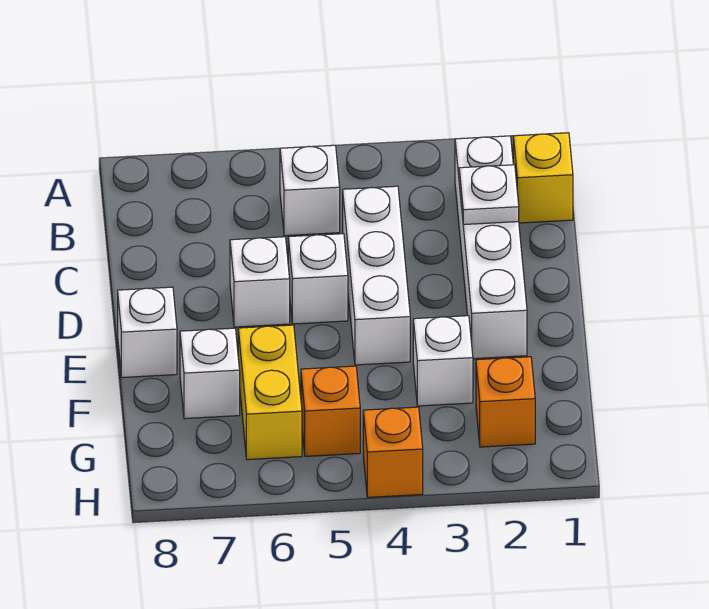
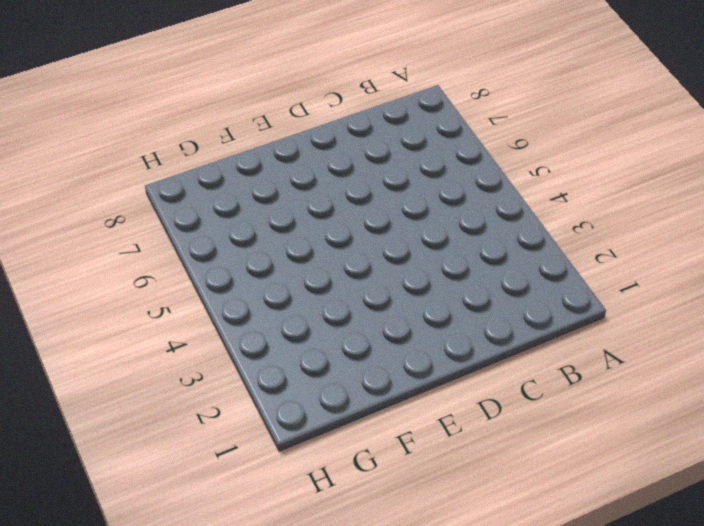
none -> yellow brick B1 level 1
none -> white brick B2:E2 level 1
none -> white brick B5 level 1

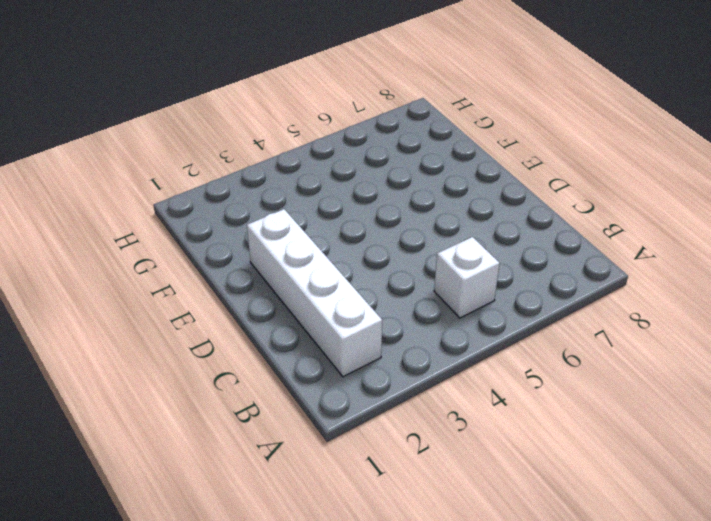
none -> yellow brick B1 level 1
none -> white brick C4:E4 level 1
none -> white brick D5 level 1

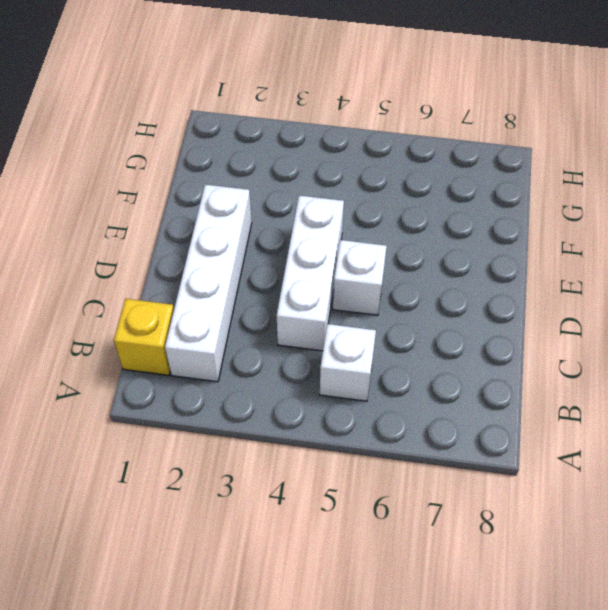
none -> white brick D6 level 1
none -> white brick E8 level 1
none -> white brick F3 level 1

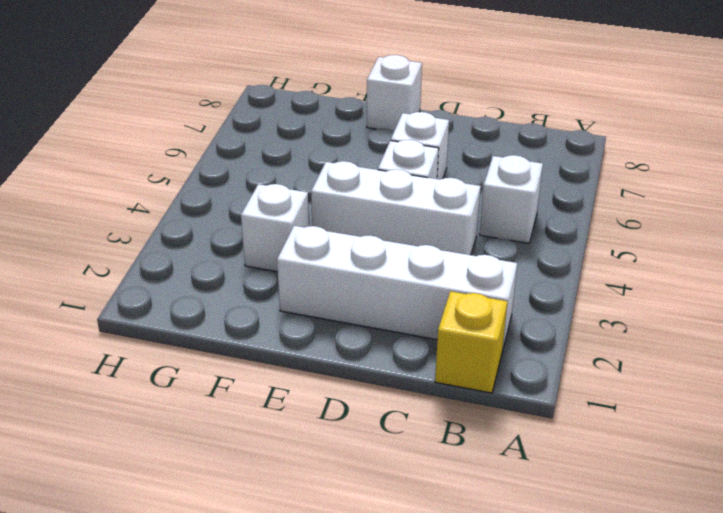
none -> yellow brick F6:G6 level 1
none -> white brick F7 level 1
none -> orange brick G2 level 1

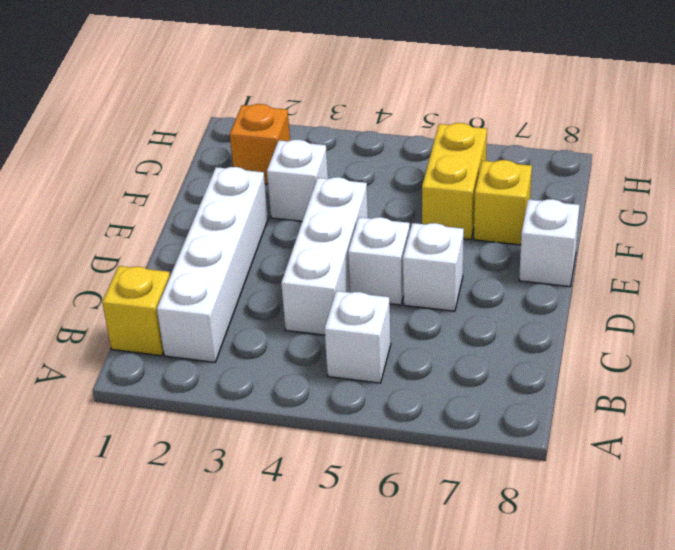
yellow brick F7 level 1 -> white brick F7 level 1
none -> orange brick G5 level 1
none -> orange brick H4 level 1
none -> white plate C2 level 2

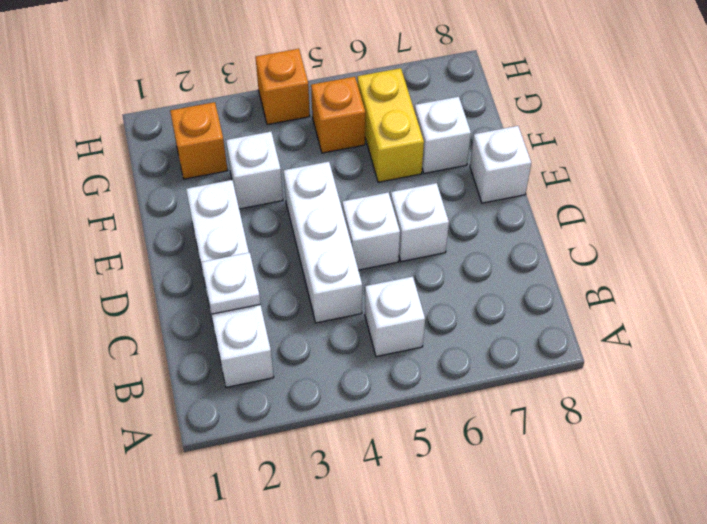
none -> yellow brick B1 level 1

